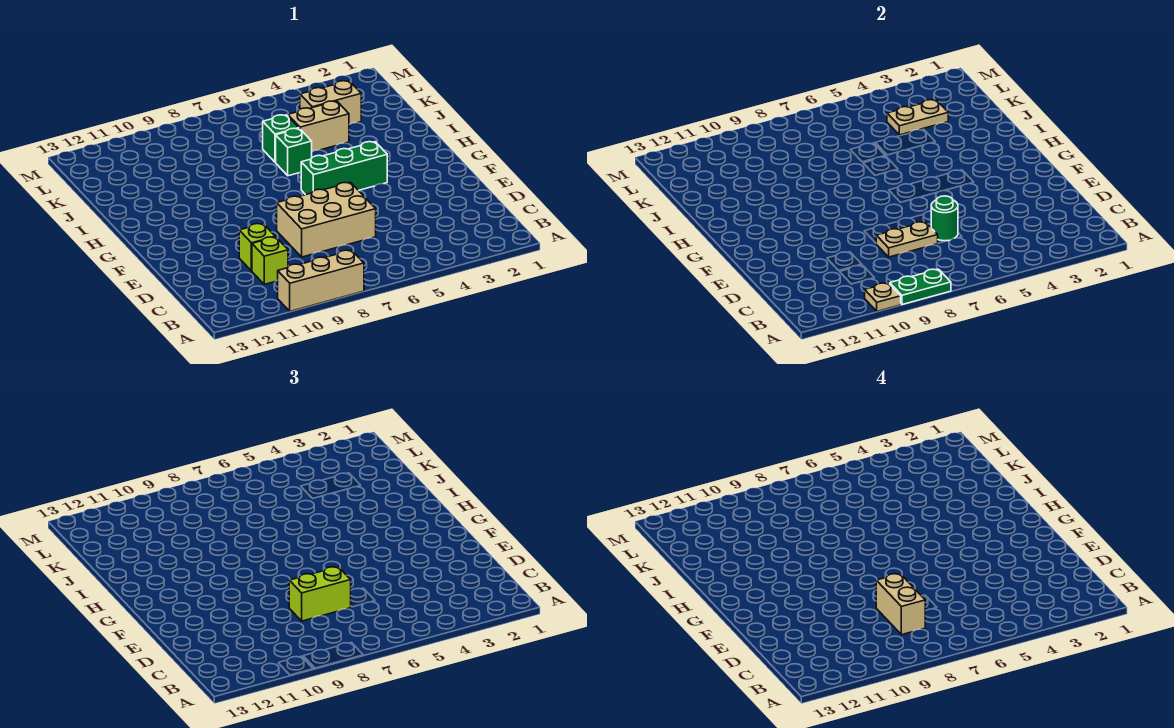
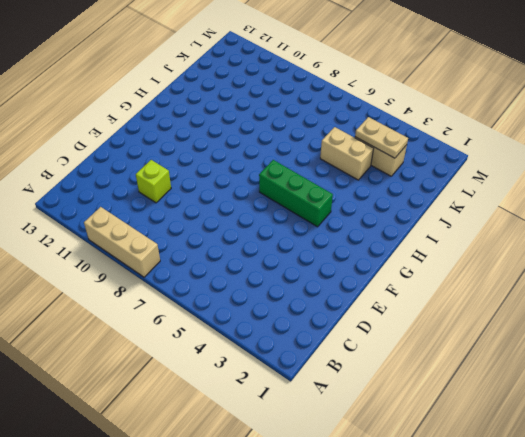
none -> lime brick C10 level 1
none -> tan brick D6:E8 level 1
none -> green brick I6 level 1

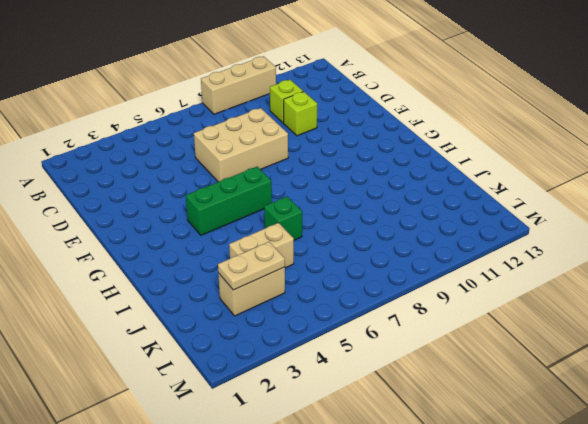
none -> green brick J6 level 1
none -> green plate A8:A9 level 2
none -> tan plate A10 level 2

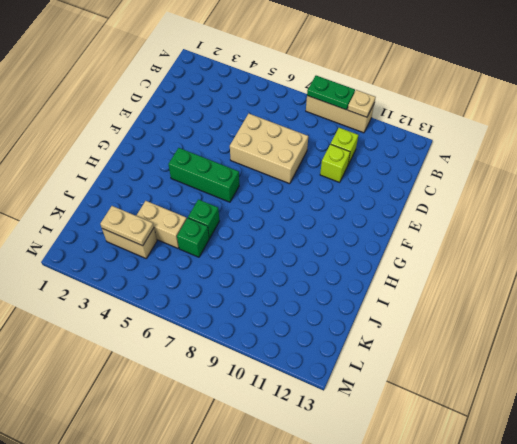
none -> green round brick D6 level 2
none -> tan plate D7:D8 level 2
none -> lime brick D7:D8 level 3

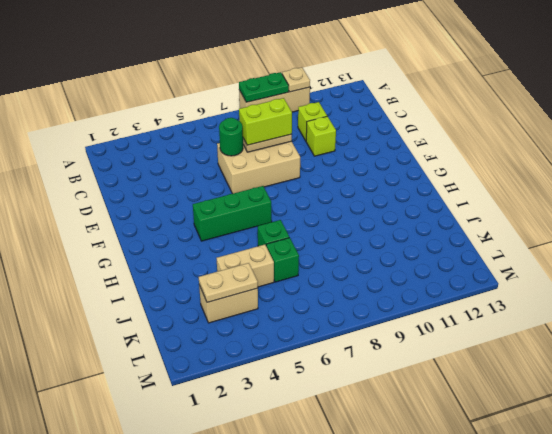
none -> tan brick C8:D8 level 4

